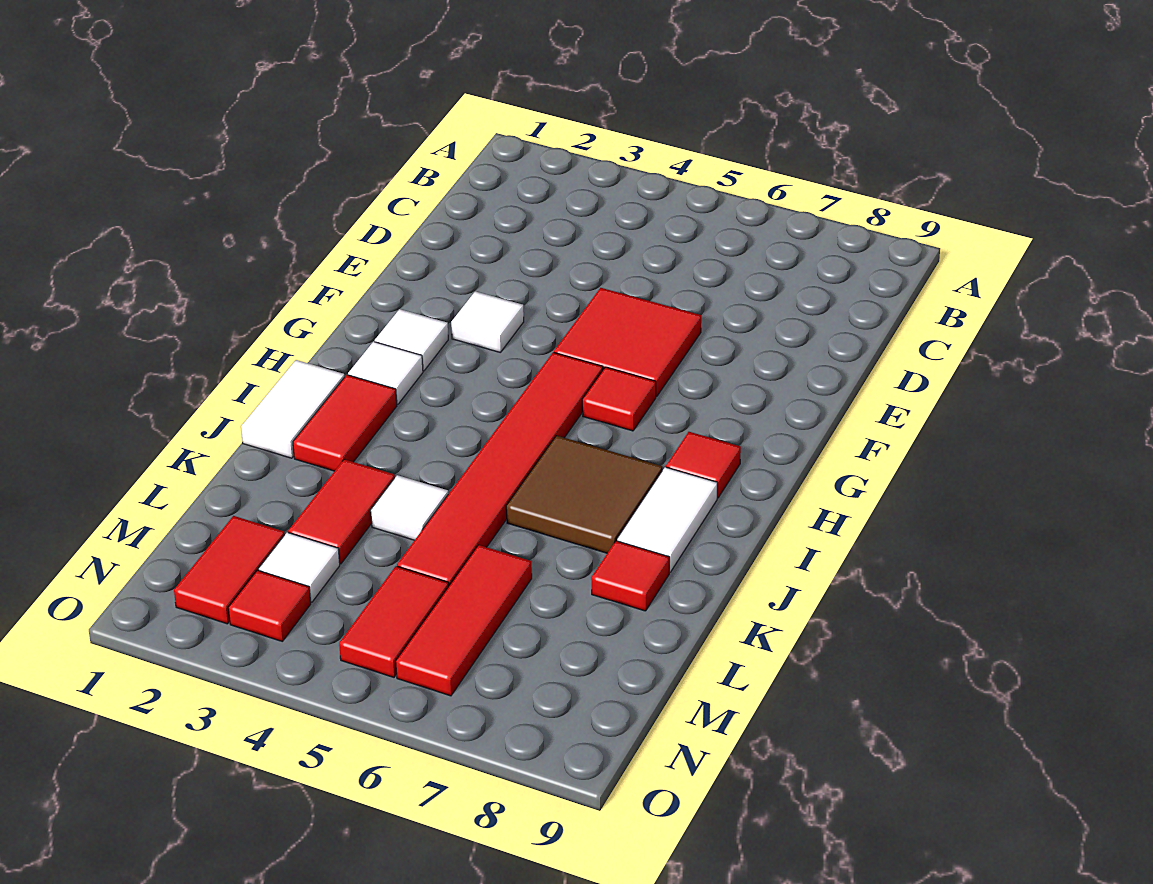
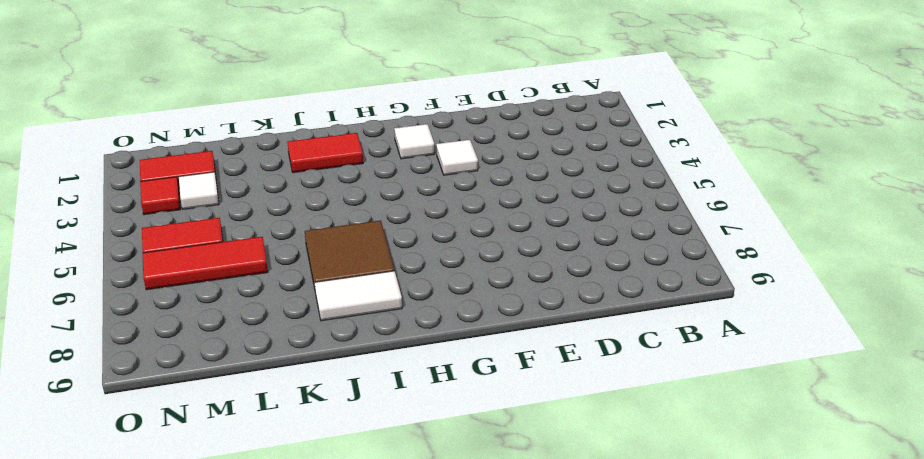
none -> red tile E5:F6 level 1
none -> red tile G5:L5 level 1
none -> red tile G6 level 1

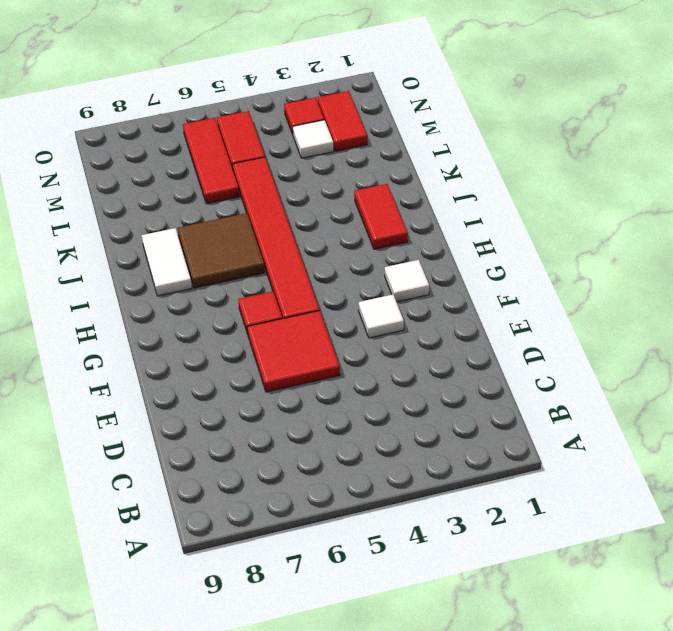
none -> white tile H2 level 1
none -> red tile H8 level 1
none -> white tile I1:J1 level 1

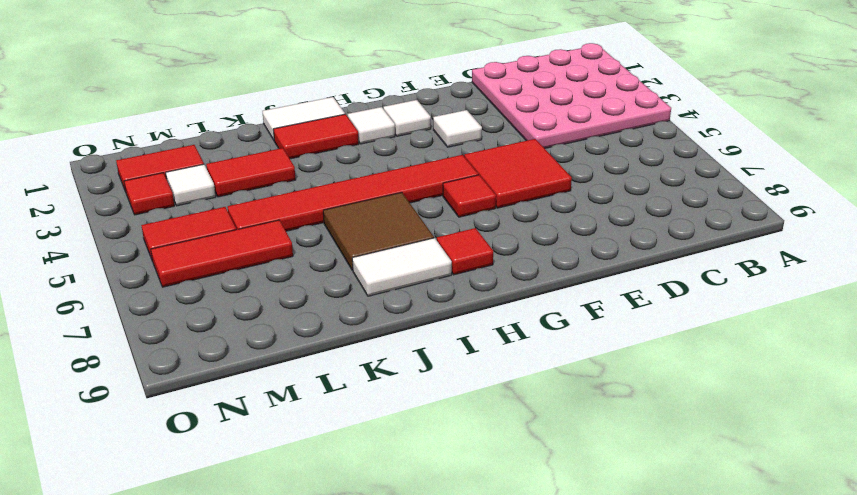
pink plate A1:D4 level 1 -> none
none -> white tile K4 level 1
none -> red tile K8 level 1

